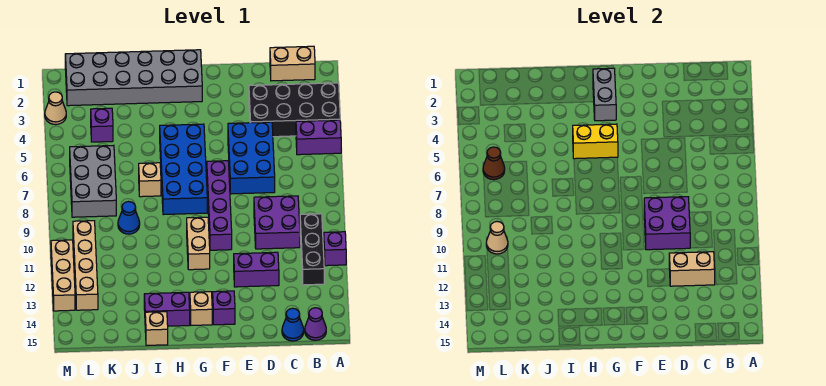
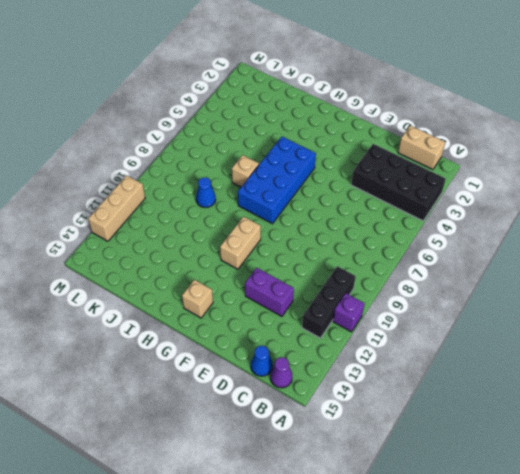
none -> purple brick A5:B5 level 1
none -> purple brick C9:D10 level 1
none -> blue brick D5:E7 level 1
none -> purple brick F7:F10 level 1

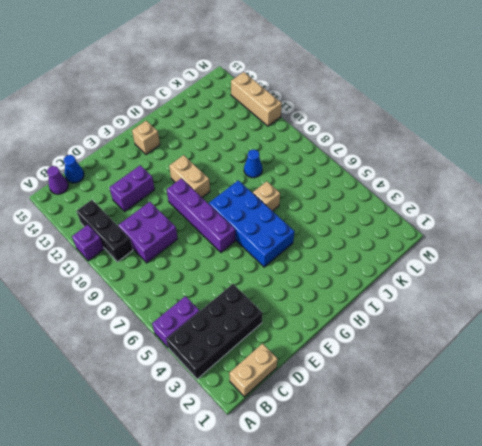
none -> blue brick D5:E7 level 1
none -> purple brick F14 level 1
none -> grey brick G1:L2 level 1
none -> purple brick H14:I14 level 1

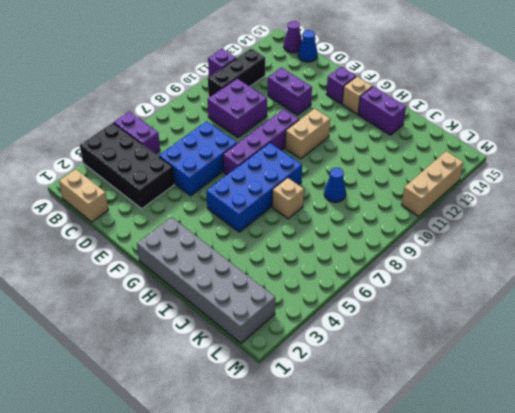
none -> tan brick I15 level 1
none -> purple brick K4 level 1
none -> grey brick K6:L8 level 1
none -> tan brick L10:L13 level 1

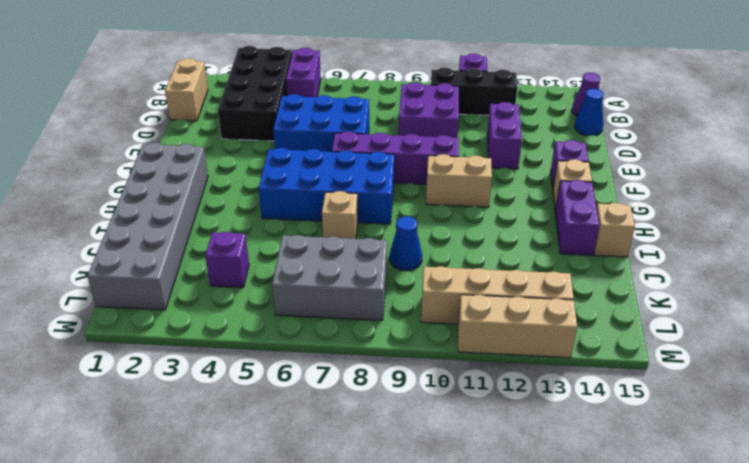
none -> tan cone M3 level 1
none -> tan brick C12:D12 level 2
none -> purple brick D9:E10 level 2
none -> grey brick G2:G3 level 2

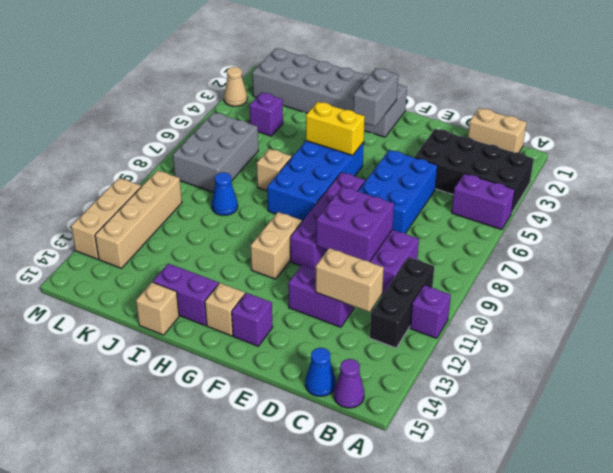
none -> brown cone L6 level 2
none -> tan cone L10 level 2

